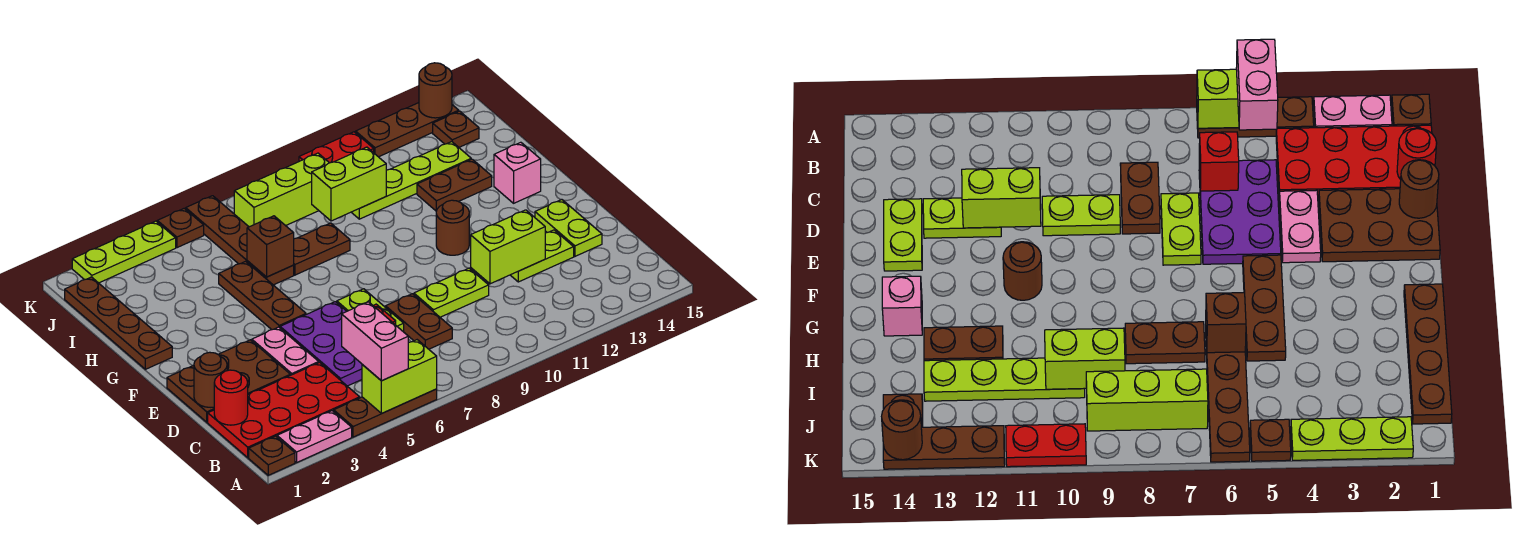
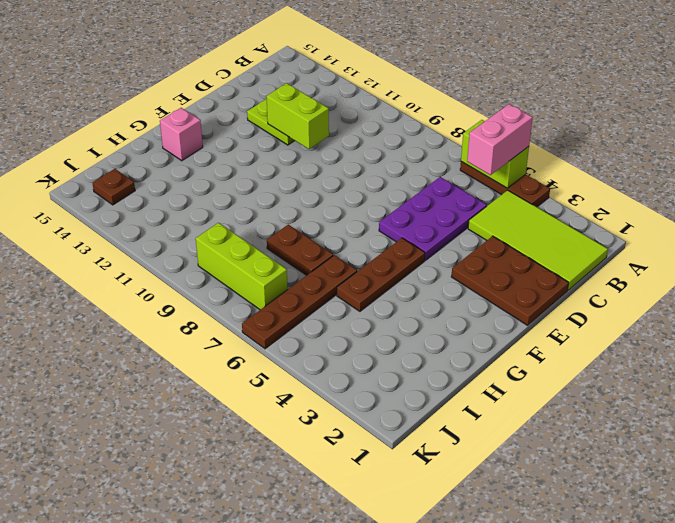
lime tile B1:C4 level 1 -> red plate B1:C4 level 1
none -> brown plate A1 level 1
none -> pink plate A2:A3 level 1
none -> brown plate C8:D8 level 1
none -> pink plate D4:E4 level 1

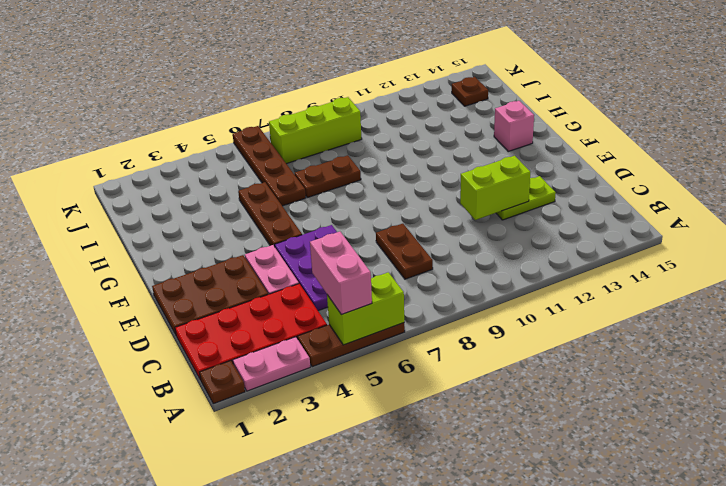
none -> lime plate D7:E7 level 1
none -> lime plate D9:D10 level 1
none -> lime plate D14:E14 level 1
none -> brown round brick F11 level 1

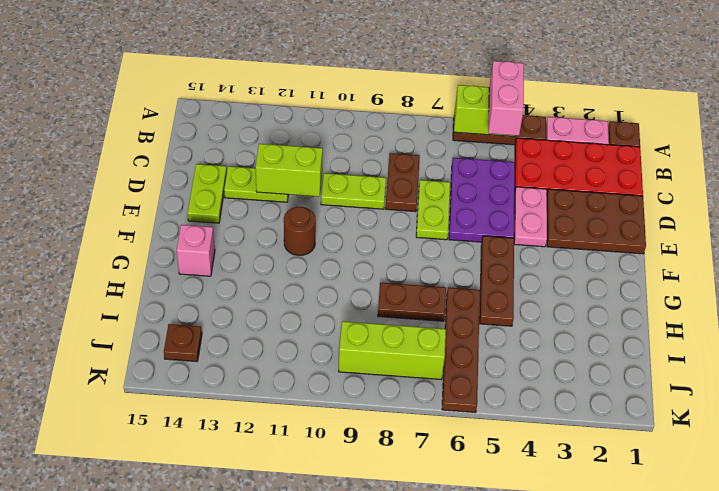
none -> brown plate G1:J1 level 1
none -> brown plate H12:H13 level 1
none -> lime plate I10:I13 level 1
none -> lime plate K2:K4 level 1

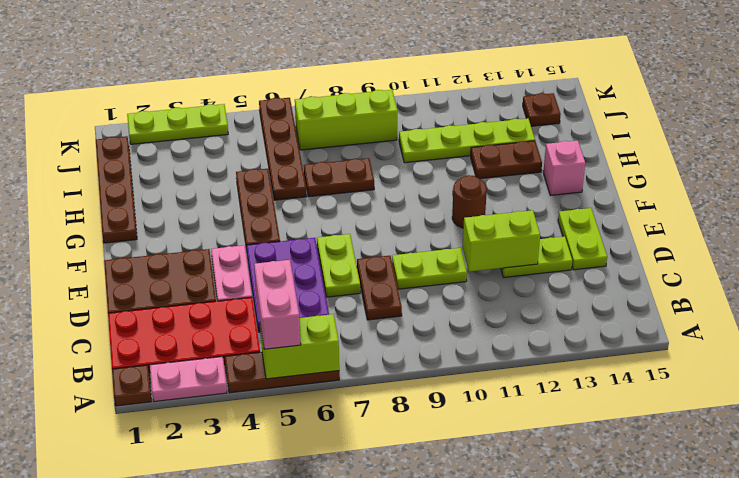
none -> brown plate K5 level 1
none -> red plate K10:K11 level 1
none -> brown plate K12:K14 level 1
none -> red round brick C1 level 2

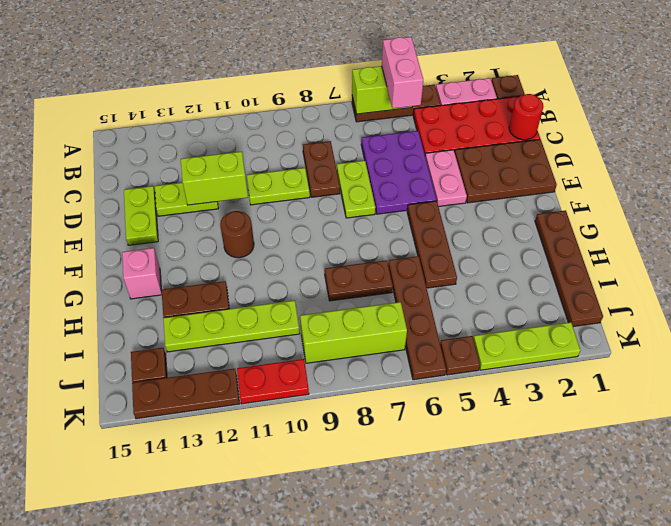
none -> red brick C6 level 2
none -> brown round brick D1 level 2
none -> brown brick H6 level 2
none -> lime brick I9:I10 level 2

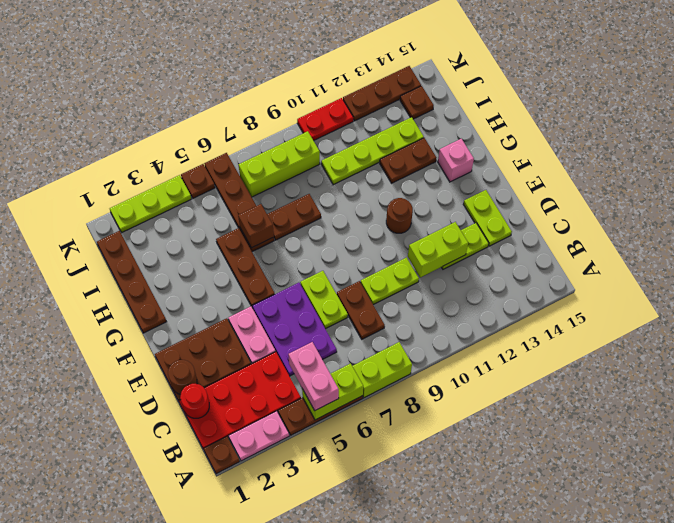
lime brick A7:A8 level 1 -> lime brick I9:I10 level 2
none -> red brick C6 level 2
none -> brown round brick K14 level 2

